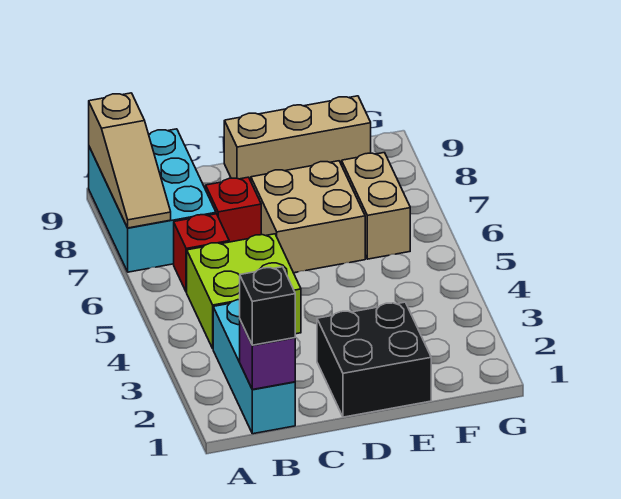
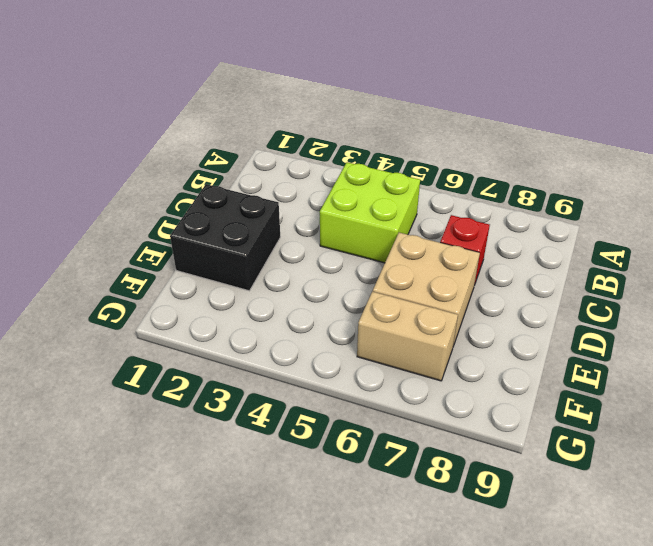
none -> cyan brick A7:B9 level 1
none -> cyan brick B1:B3 level 1
none -> red brick B6 level 1

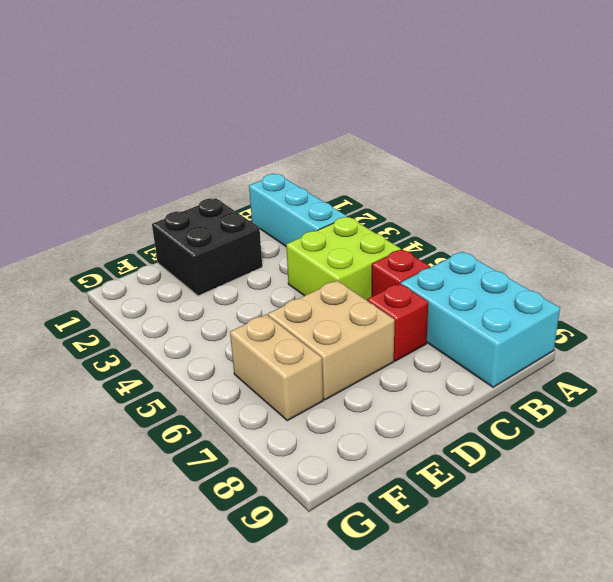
none -> tan brick D9:F9 level 1
none -> tan slope A7:A9 level 2 top 9
none -> purple brick B1 level 2

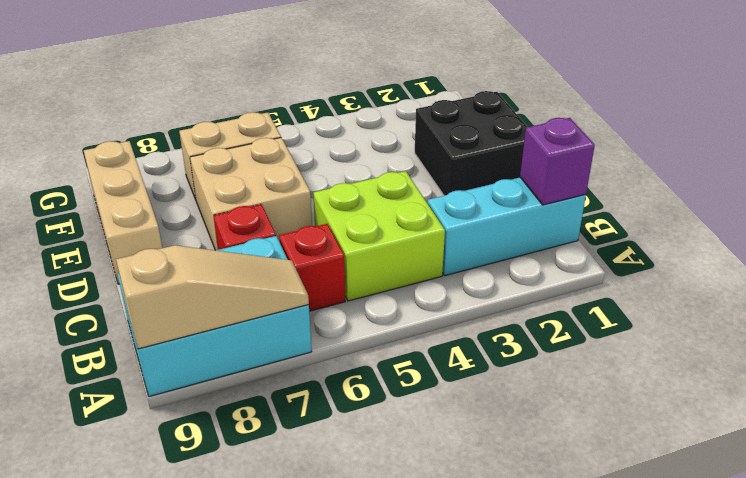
none -> black brick B1 level 3

